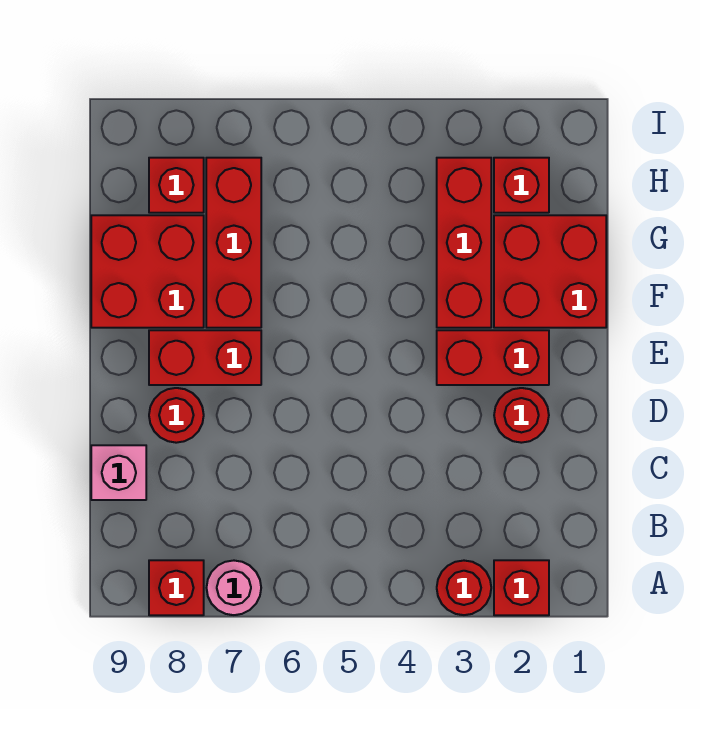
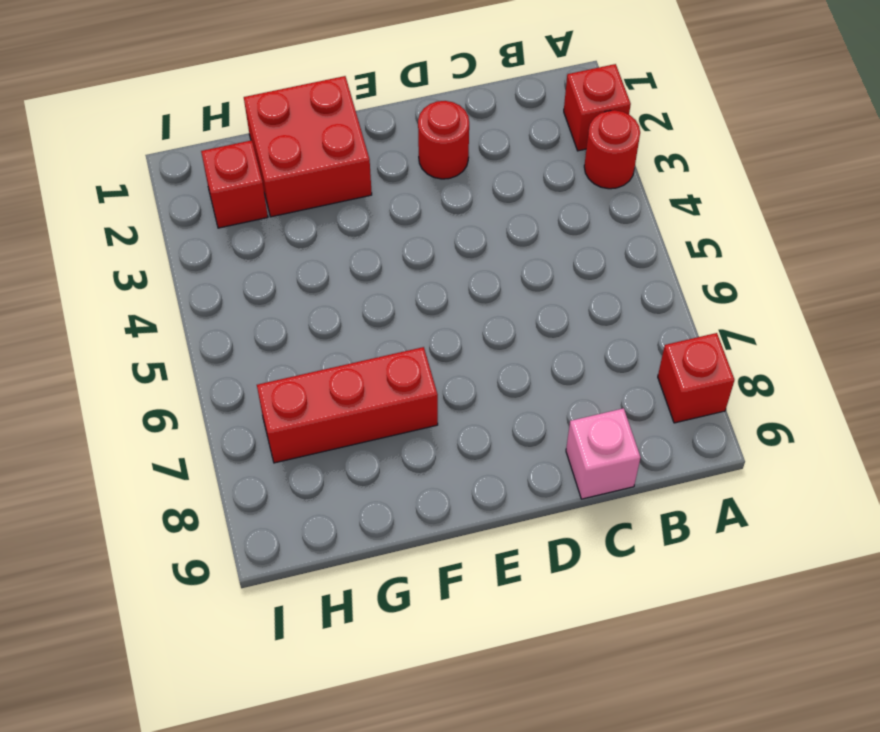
none -> pink round brick A7 level 1
none -> red round brick D8 level 1
none -> red brick E2:E3 level 1

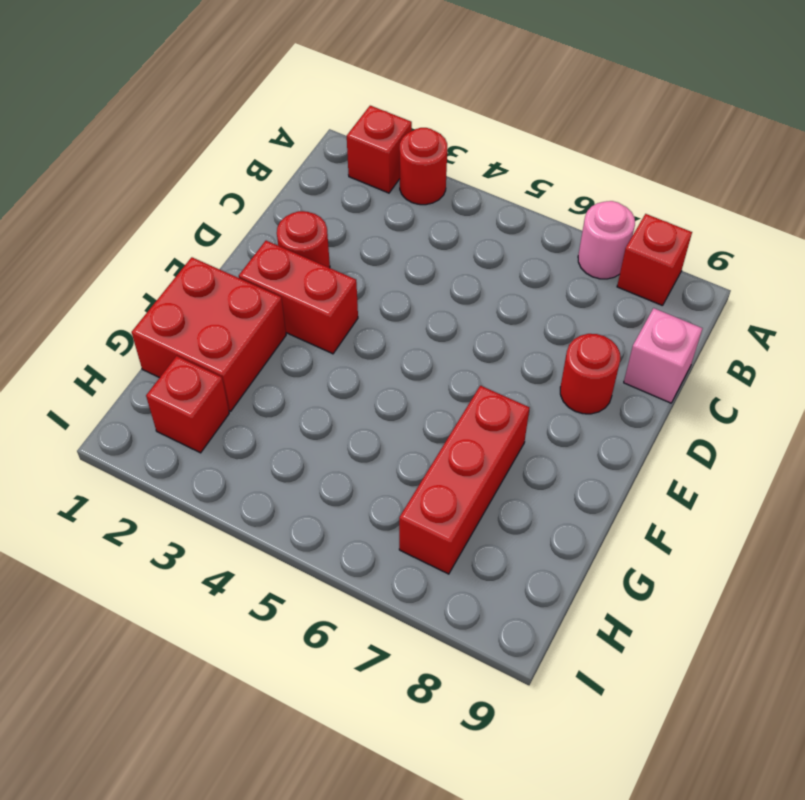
none -> red brick E7:E8 level 1
none -> red brick F3:H3 level 1
none -> red brick F8:G9 level 1

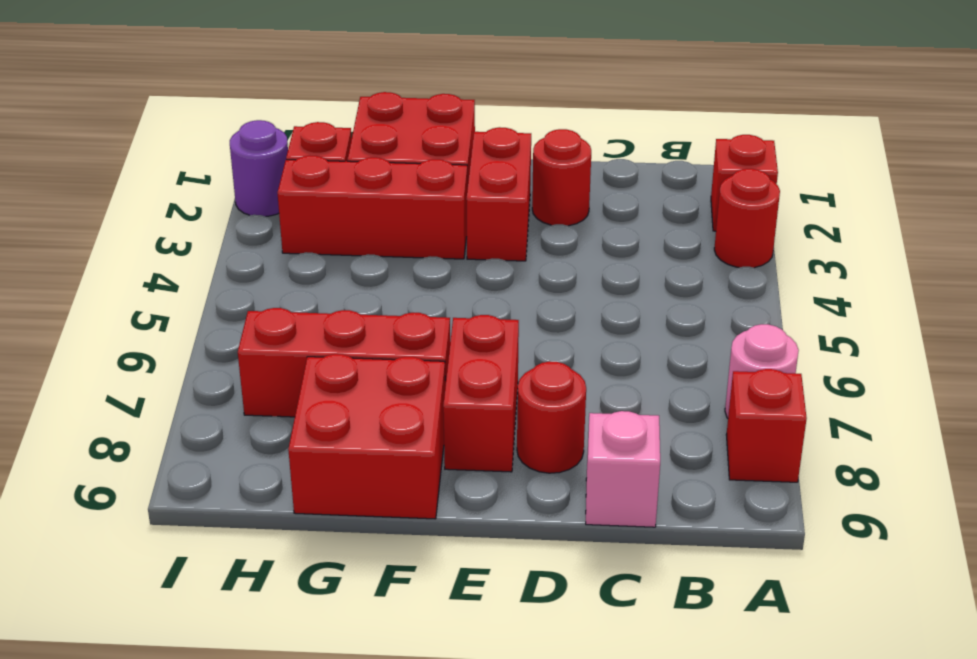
purple round brick I2 level 1 -> none
none -> red brick H8 level 1

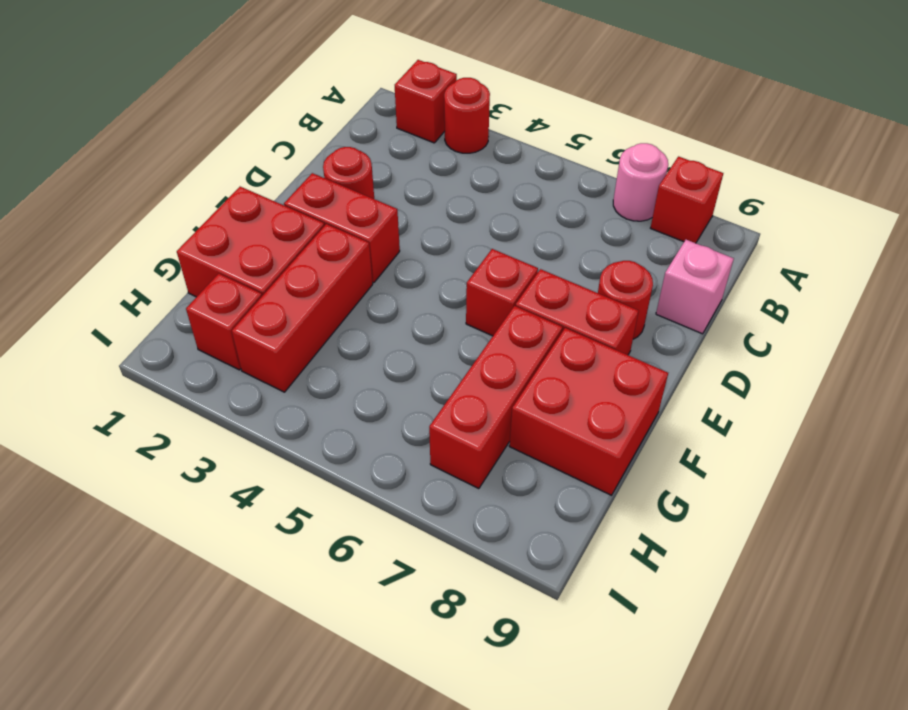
red brick E6 level 1 -> red brick H8 level 1

